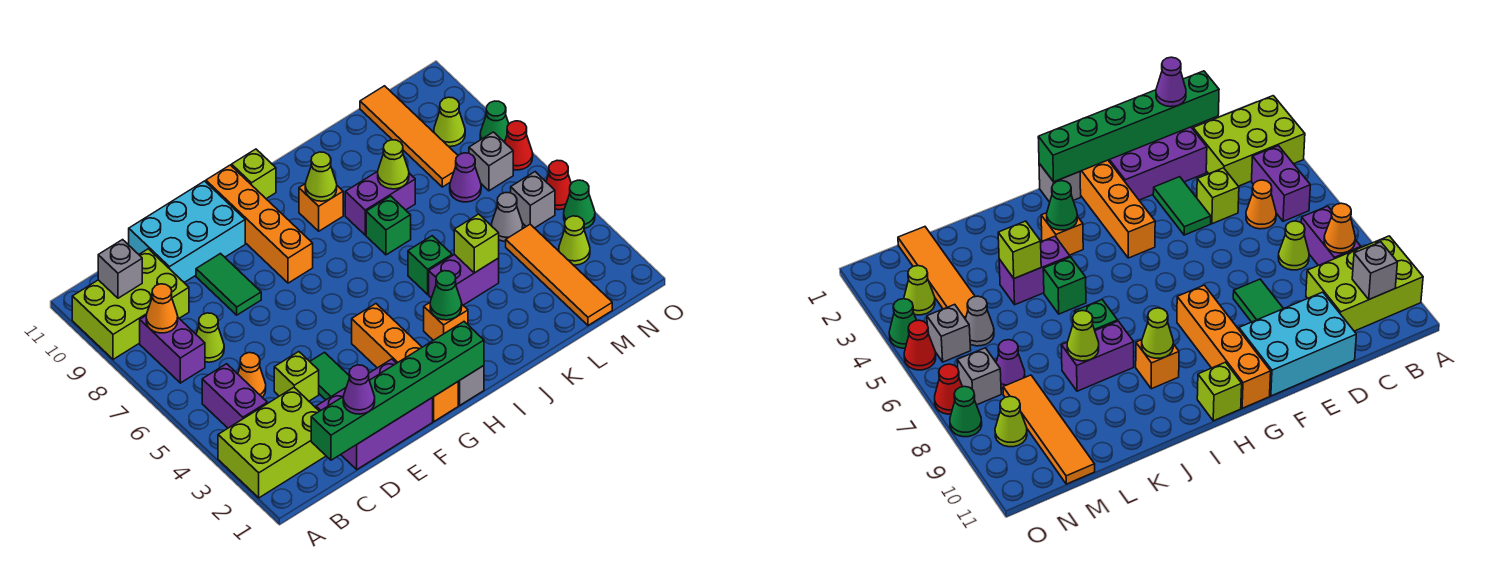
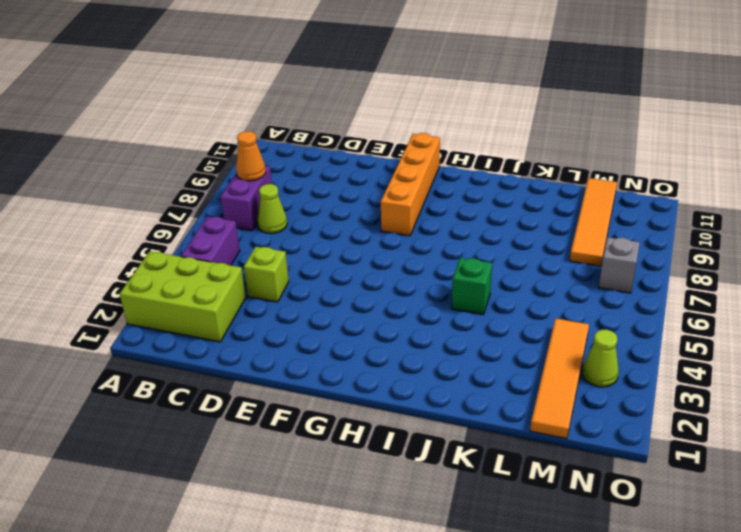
none -> lime brick A9:C10 level 1
none -> orange cone C5 level 1
none -> purple brick D1:F2 level 1
none -> cyan brick D10:F11 level 1

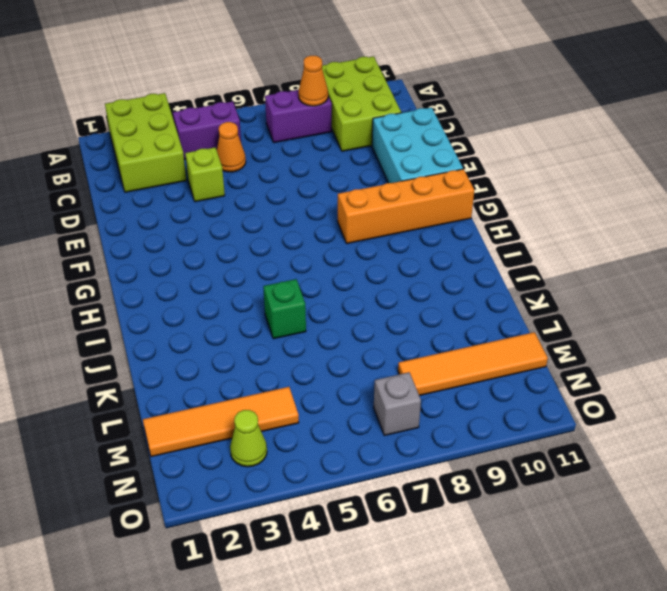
none -> lime cone C7 level 1
none -> purple brick D1:F2 level 1
none -> green tile E3:E4 level 1
none -> green tile E8:E9 level 1

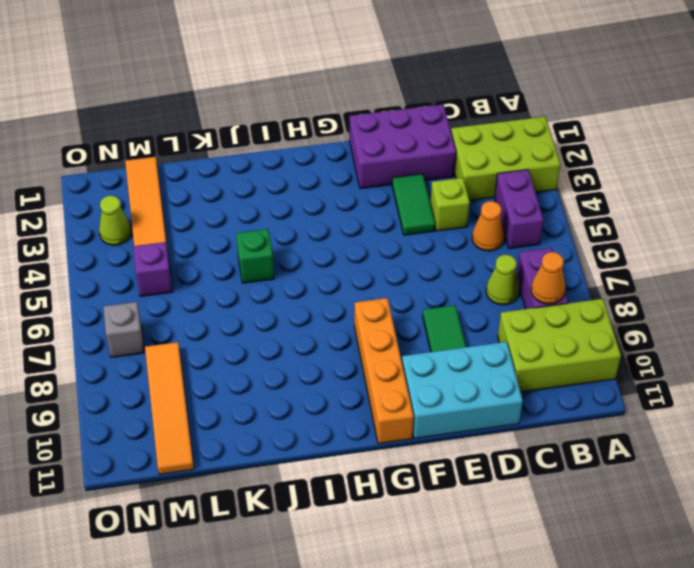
purple brick M5 level 1 -> grey cone M5 level 1
none -> orange brick G1:G4 level 1
none -> grey brick H1 level 1
none -> lime brick H11 level 1
none -> orange brick I3 level 1

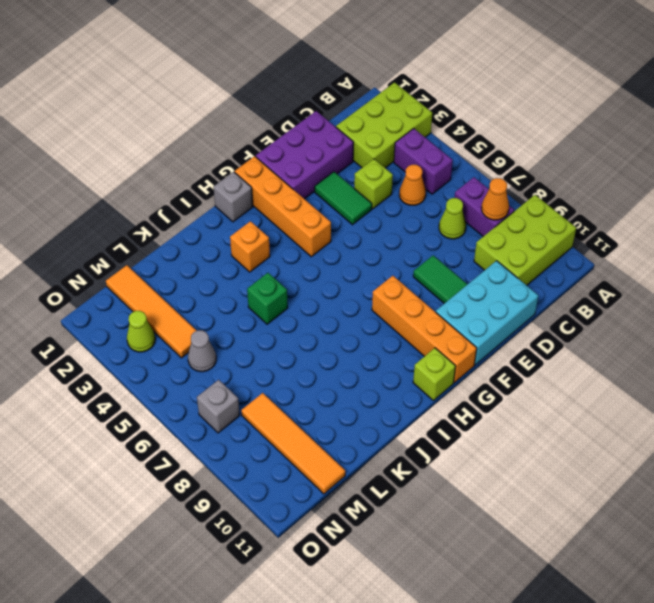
none -> orange brick I9 level 1
none -> purple brick J4:K4 level 1
none -> green brick J7 level 1
none -> purple brick J8:K8 level 1

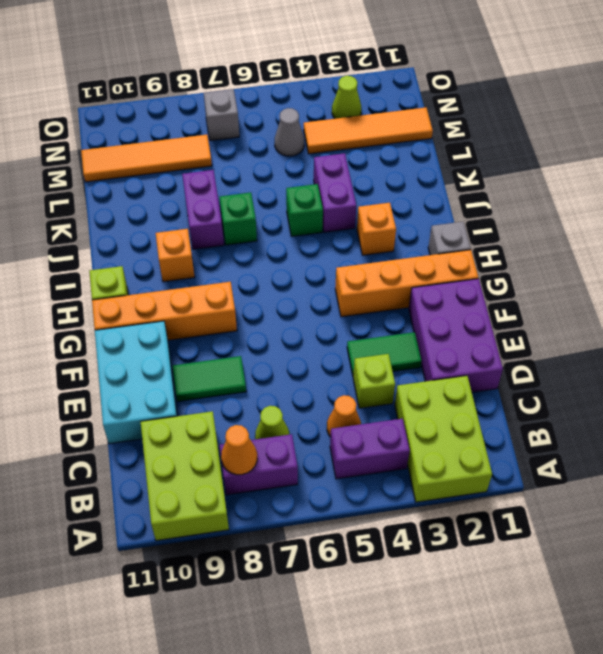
none -> purple cone M7 level 1
none -> grey brick N5 level 1
none -> lime cone N9 level 1
none -> green cone O4 level 1

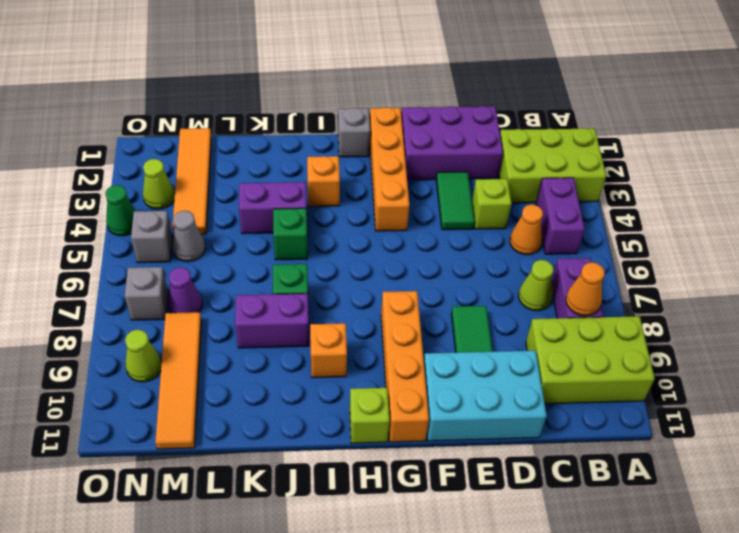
none -> red cone O5 level 1
none -> red cone O7 level 1
none -> green cone O8 level 1
none -> grey brick B10 level 2

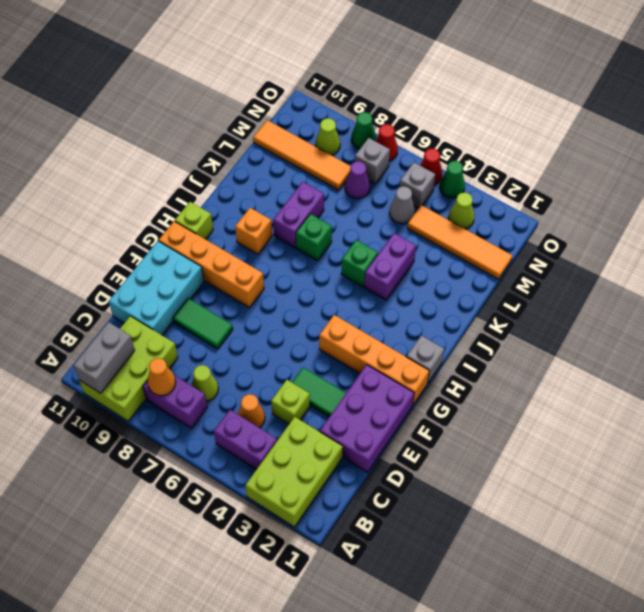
grey brick A10:B10 level 2 -> grey brick B10 level 2
none -> orange brick I3 level 1
none -> green brick C1:H1 level 2
none -> green cone I3 level 2
none -> lime cone I9 level 2

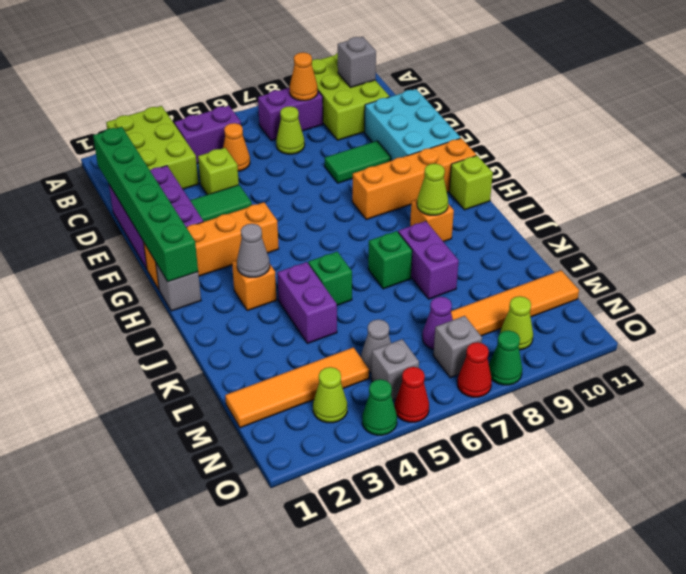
grey cone I3 level 2 -> green cone I3 level 2
none -> lime brick K4 level 2
none -> lime cone K8 level 2
none -> purple cone D1 level 3

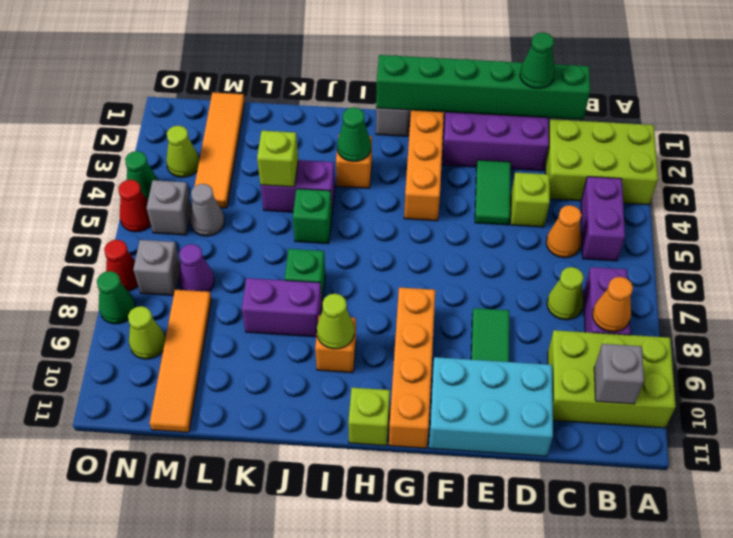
green cone D1 level 3 -> purple cone D1 level 3
none -> lime cone K8 level 2

